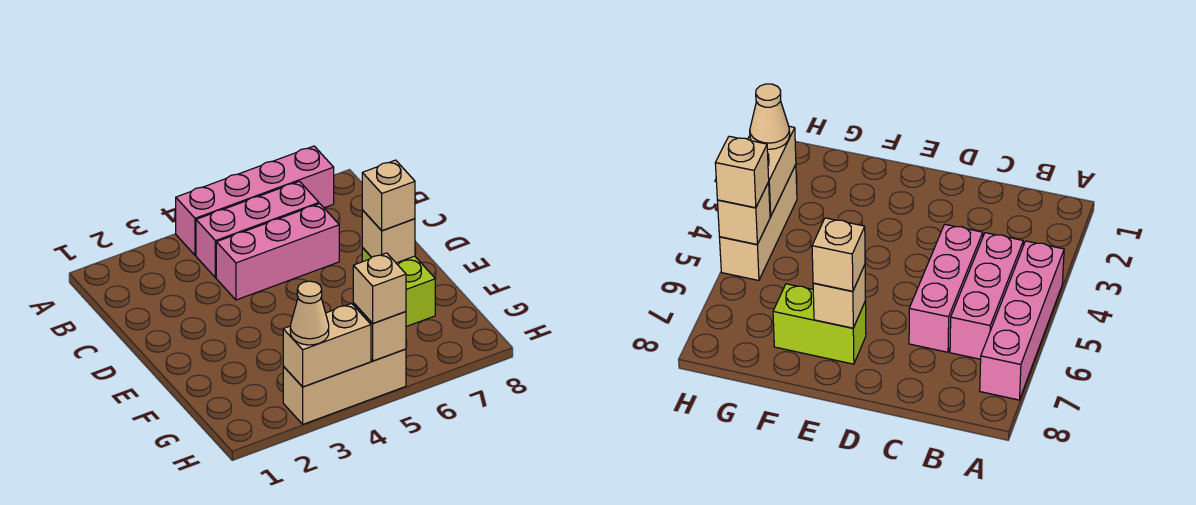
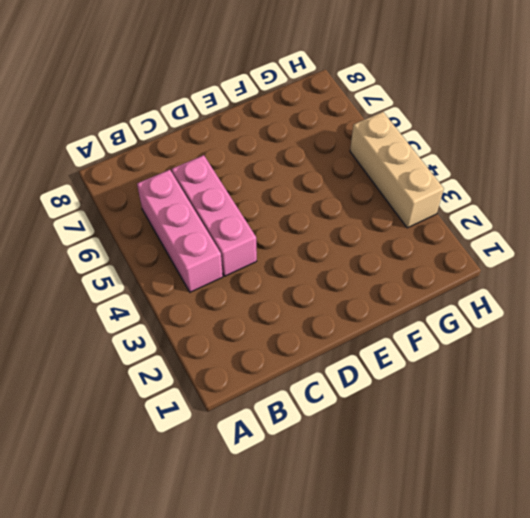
none -> pink brick A4:A7 level 1
none -> lime brick E7:F7 level 1

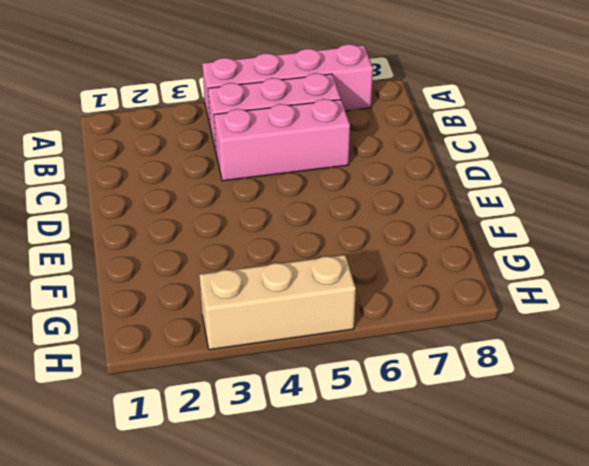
none -> lime brick E7:F7 level 1
none -> tan brick E7 level 2

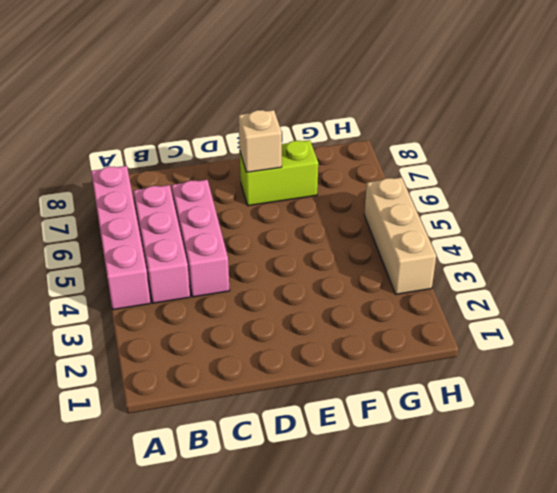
none -> tan brick H3:H4 level 2
none -> tan brick H5 level 2

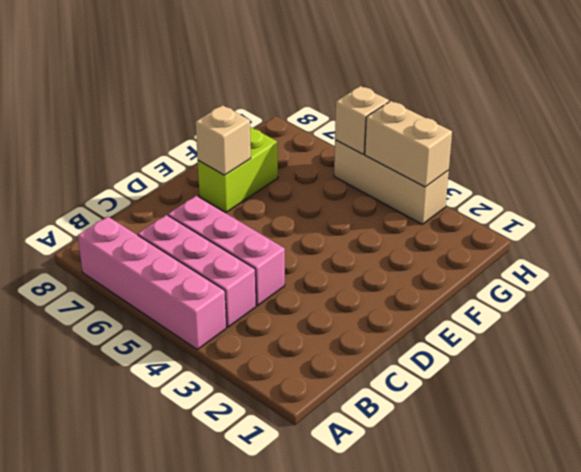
none -> tan brick E7 level 3
none -> tan cone H3 level 3

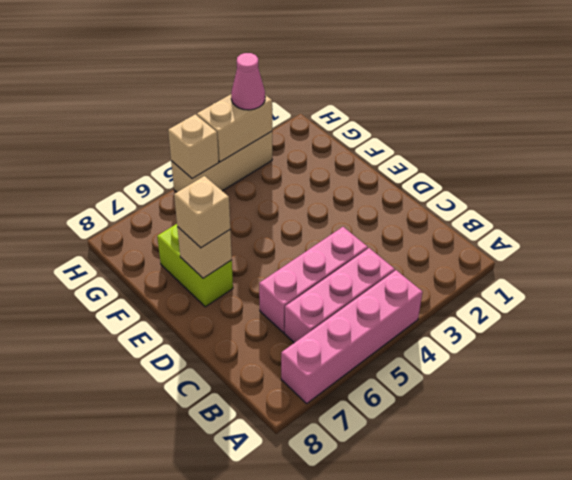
pink cone H3 level 3 -> tan cone H3 level 3
none -> tan brick H5 level 3

